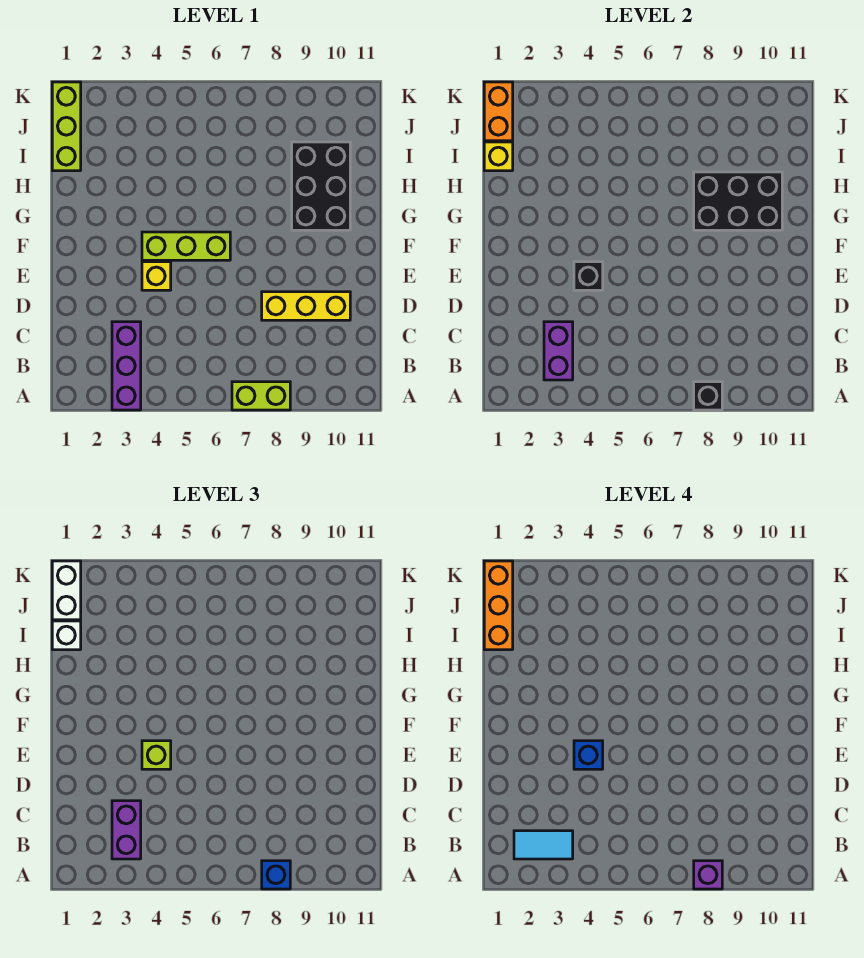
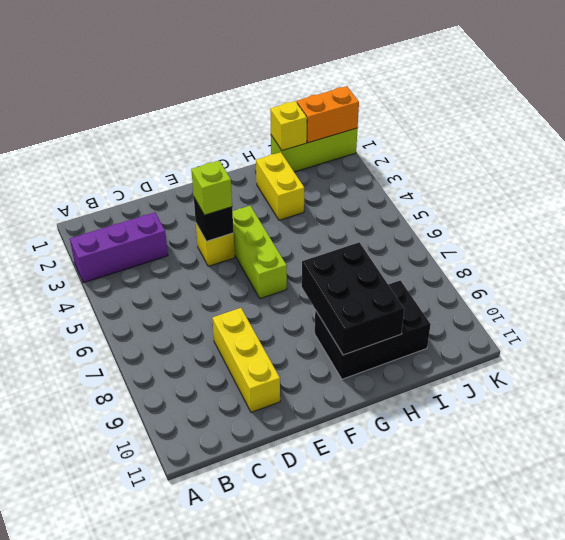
yellow brick H2:H3 level 1 -> none
none -> lime brick A7:A8 level 1
none -> black brick A8 level 2
none -> purple brick B3:C3 level 2

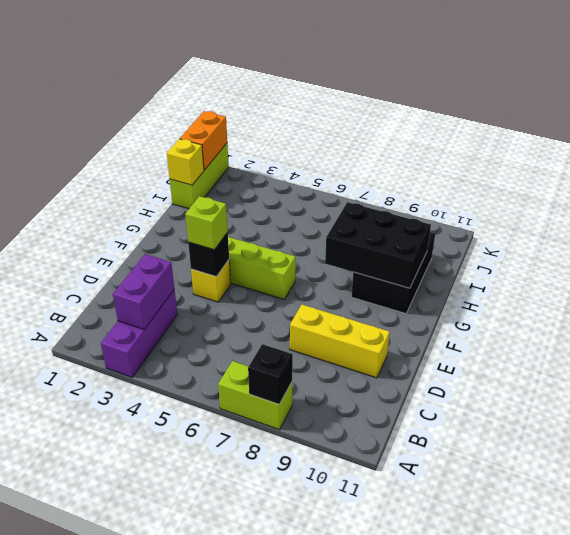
none -> blue brick A8 level 3
none -> purple brick B3:C3 level 3
none -> white brick I1 level 3

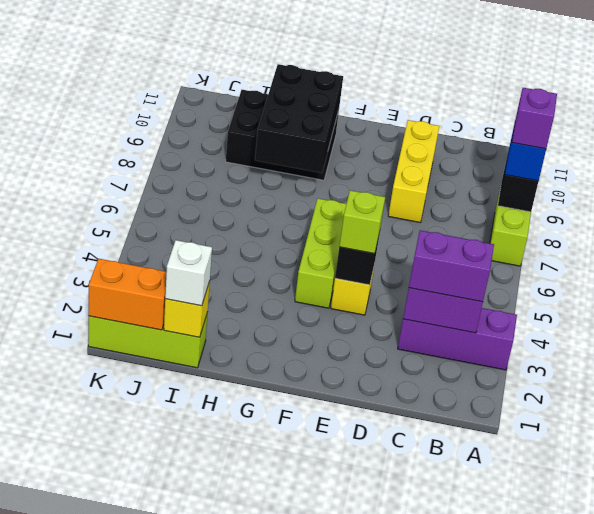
none -> white brick J1:K1 level 3
none -> cyan tile B2:B3 level 4
none -> blue brick E4 level 4

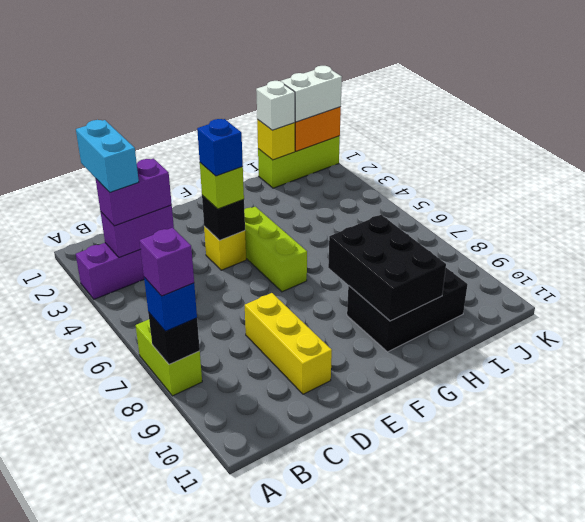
cyan brick B2:B3 level 4 -> cyan tile B2:B3 level 4
none -> orange brick I1:K1 level 4

